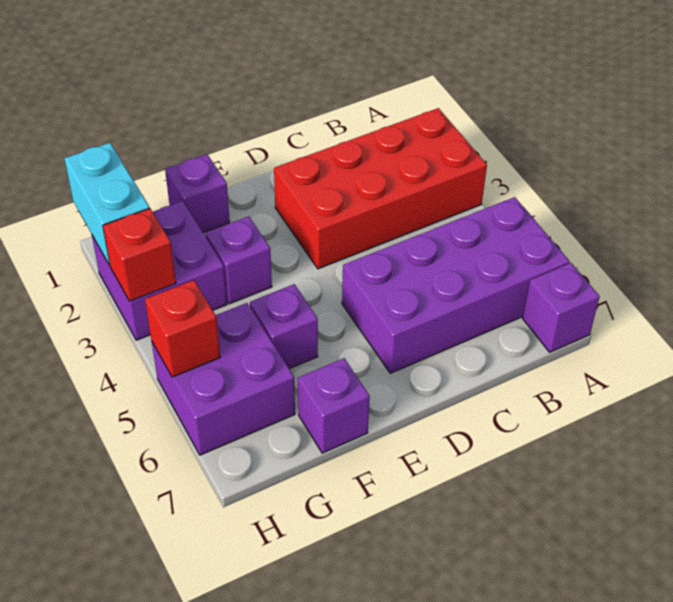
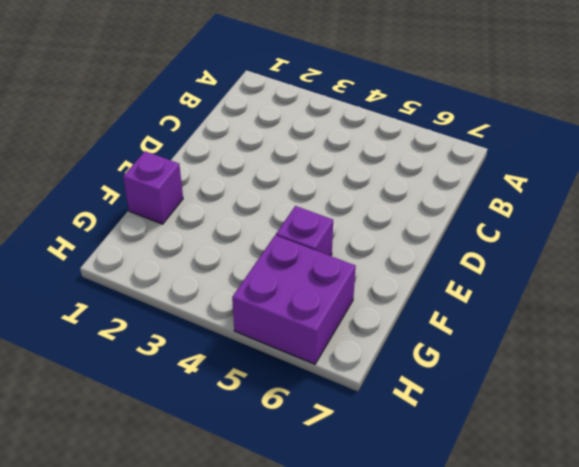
none -> red brick A2:D3 level 1
none -> purple brick A5:D6 level 1
none -> purple brick A7 level 1

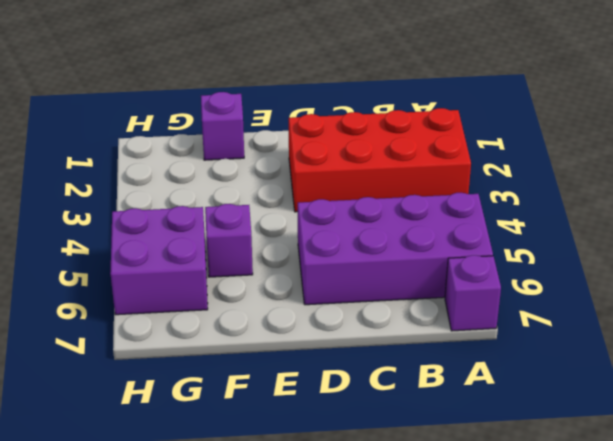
none -> purple brick F3 level 1
none -> purple brick F7 level 1
none -> purple brick G2:H3 level 1

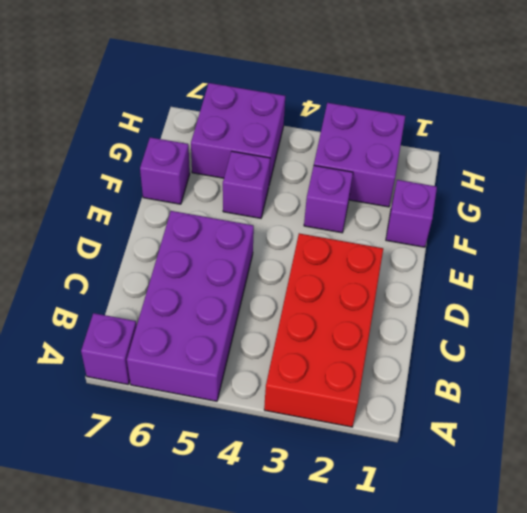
none -> cyan brick H1:H2 level 2
none -> red brick H3 level 2
none -> red brick H5 level 2

